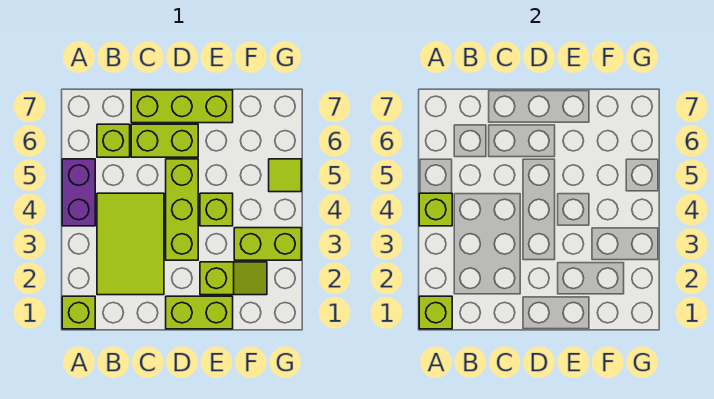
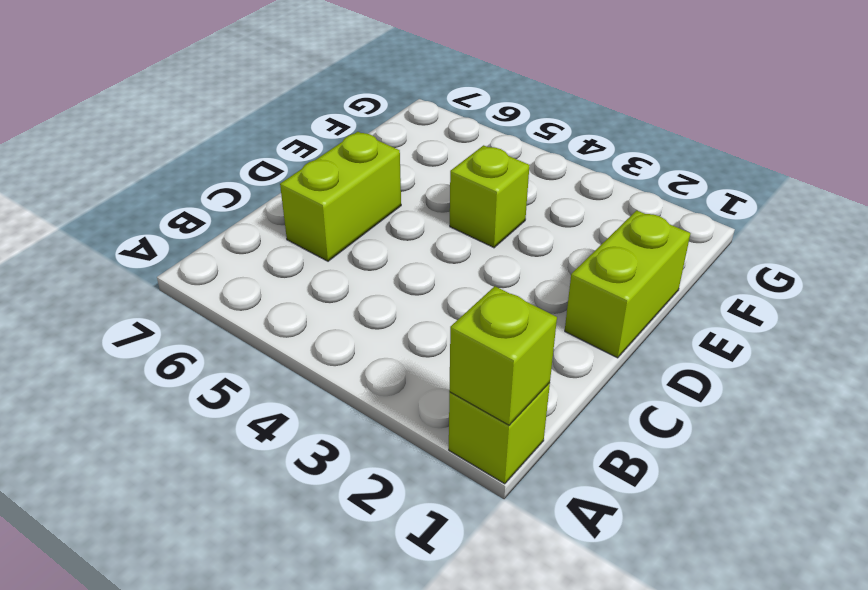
none -> purple brick A4:A5 level 1
none -> lime tile B2:C4 level 1
none -> lime brick B6 level 1

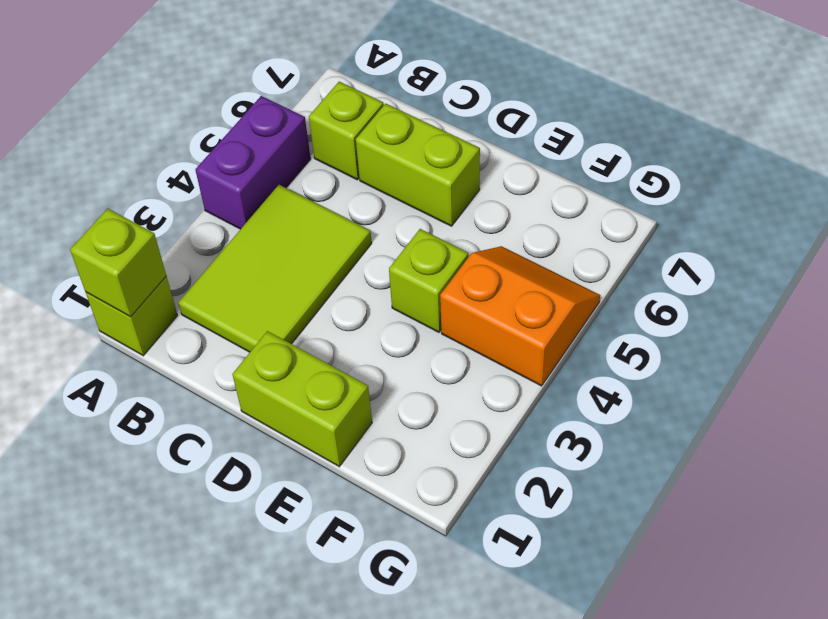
orange slope F4:G5 level 1 top 4 -> lime tile G5 level 1
none -> lime brick C7:E7 level 1
none -> lime brick D3:D5 level 1
none -> lime slope E2:F2 level 1 top E

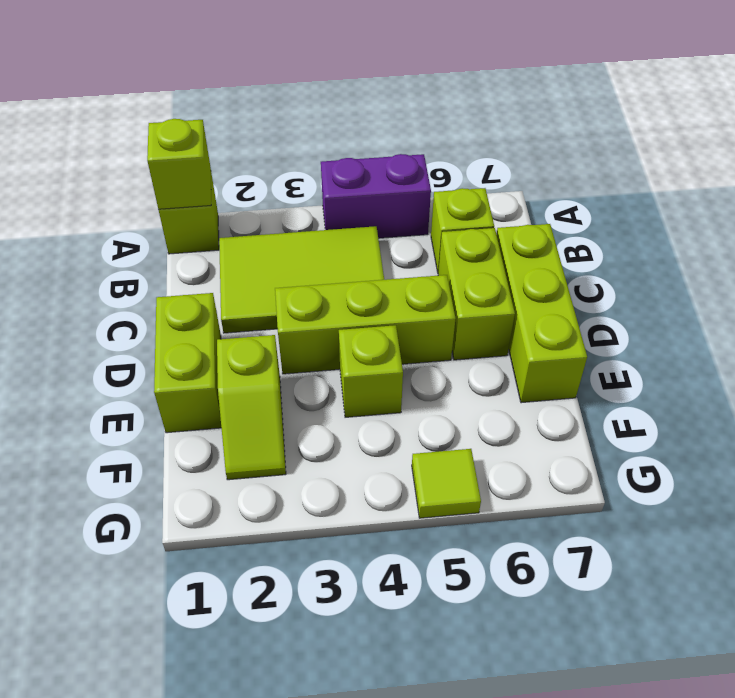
none -> lime brick F3:G3 level 1
none -> lime brick A4 level 2

